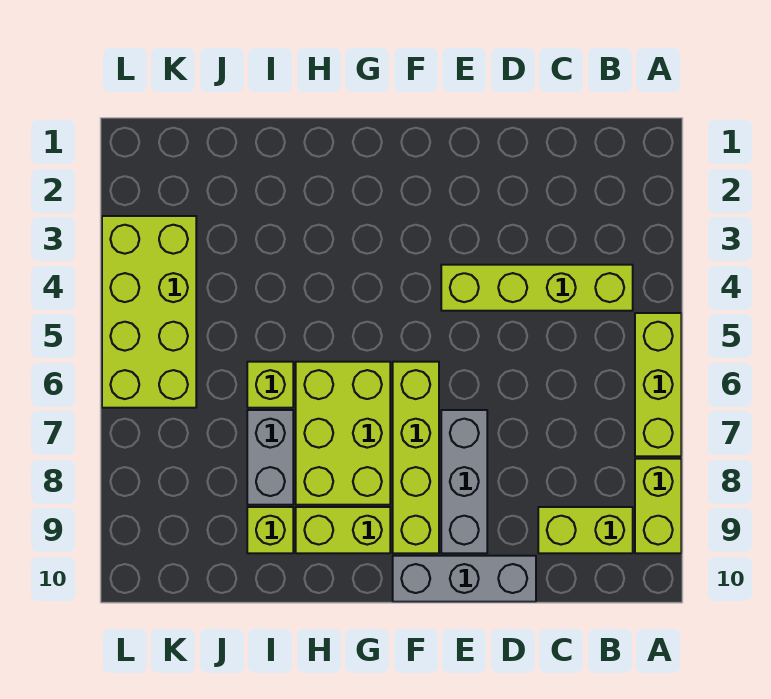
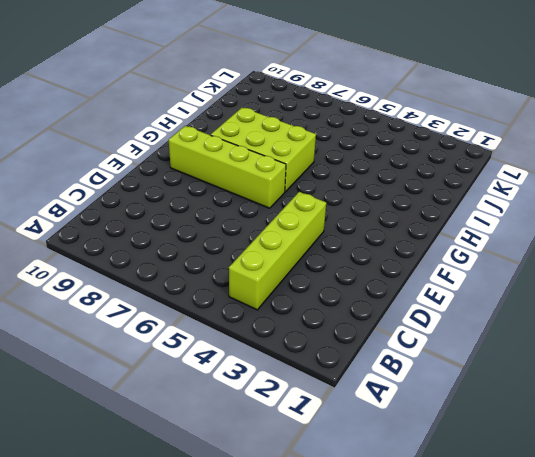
none -> lime brick A5:A7 level 1
none -> lime brick A8:A9 level 1
none -> lime brick B9:C9 level 1

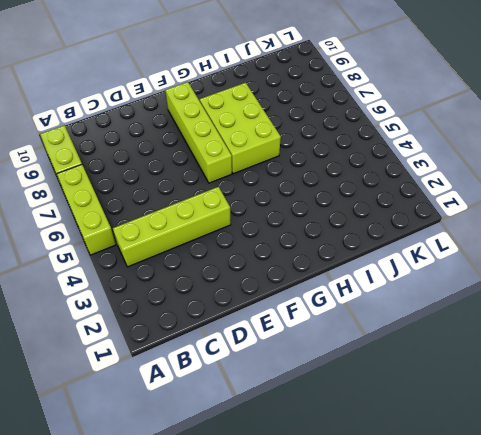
none -> lime brick B9:C9 level 1
none -> grey brick D10:F10 level 1
none -> grey brick E7:E9 level 1

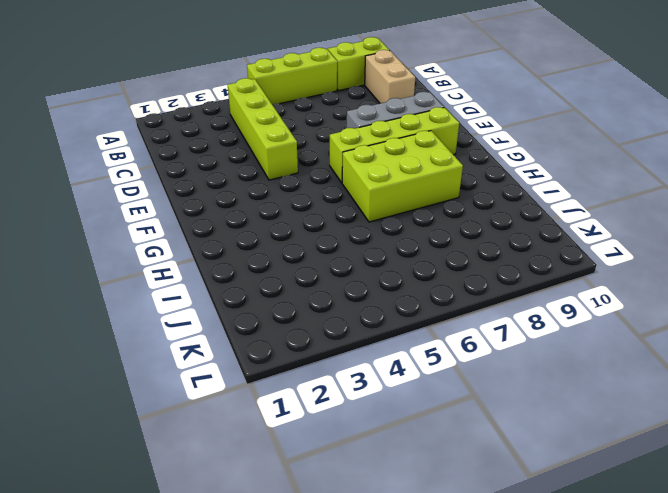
tan brick B9:C9 level 1 -> lime brick B9:C9 level 1
none -> grey brick D10:F10 level 1
none -> lime brick G9:H9 level 1
none -> lime brick I6 level 1

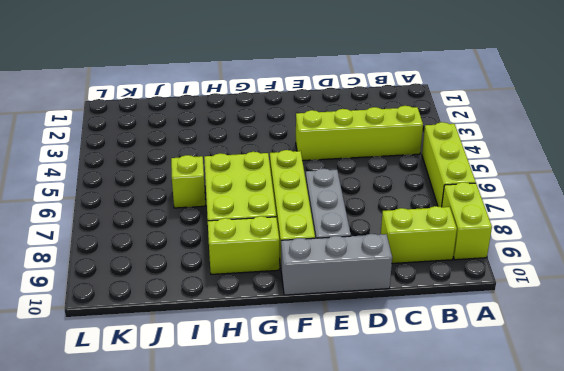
none -> grey brick I7:I8 level 1
none -> lime brick I9 level 1
none -> lime brick K3:L6 level 1

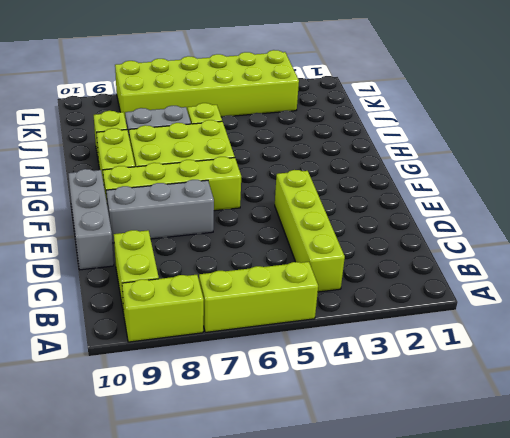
lime brick K3:L8 level 1 -> lime brick K3:L6 level 1

